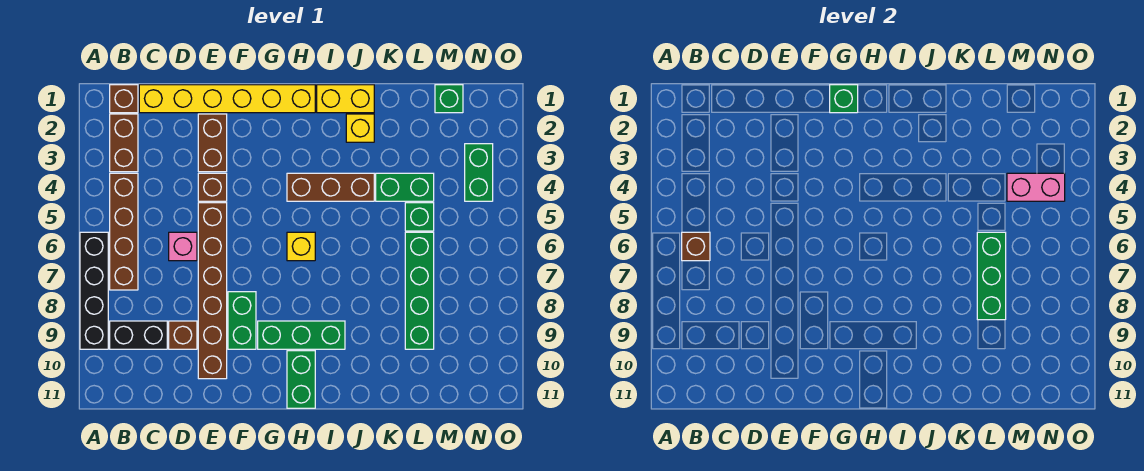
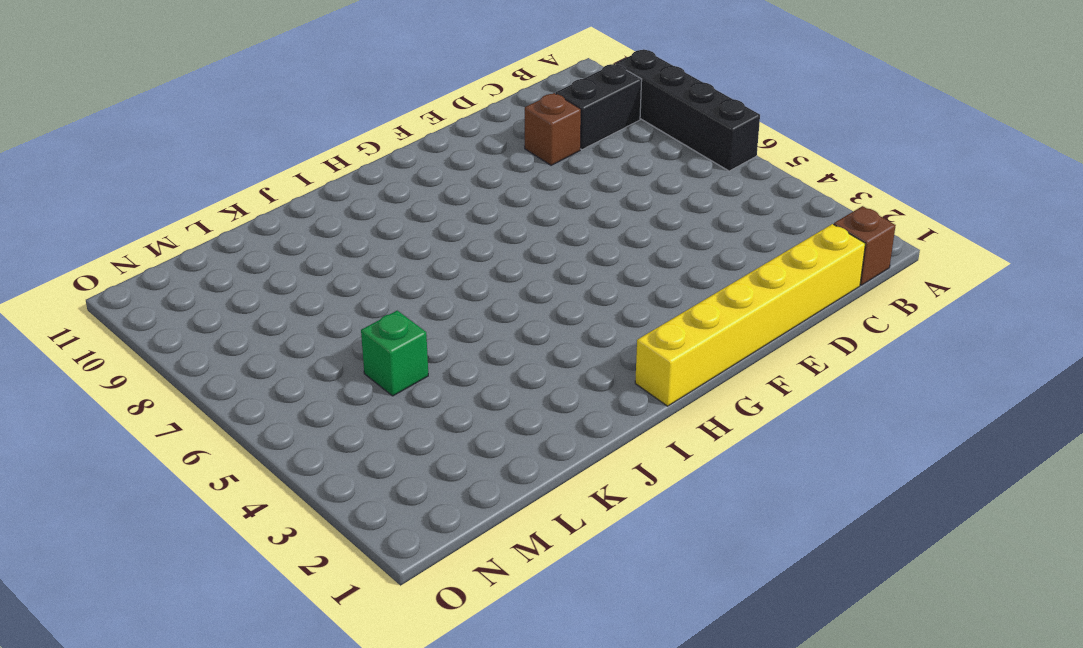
none -> brown brick B2:B3 level 1
none -> brown brick B4:B7 level 1
none -> pink brick D6 level 1

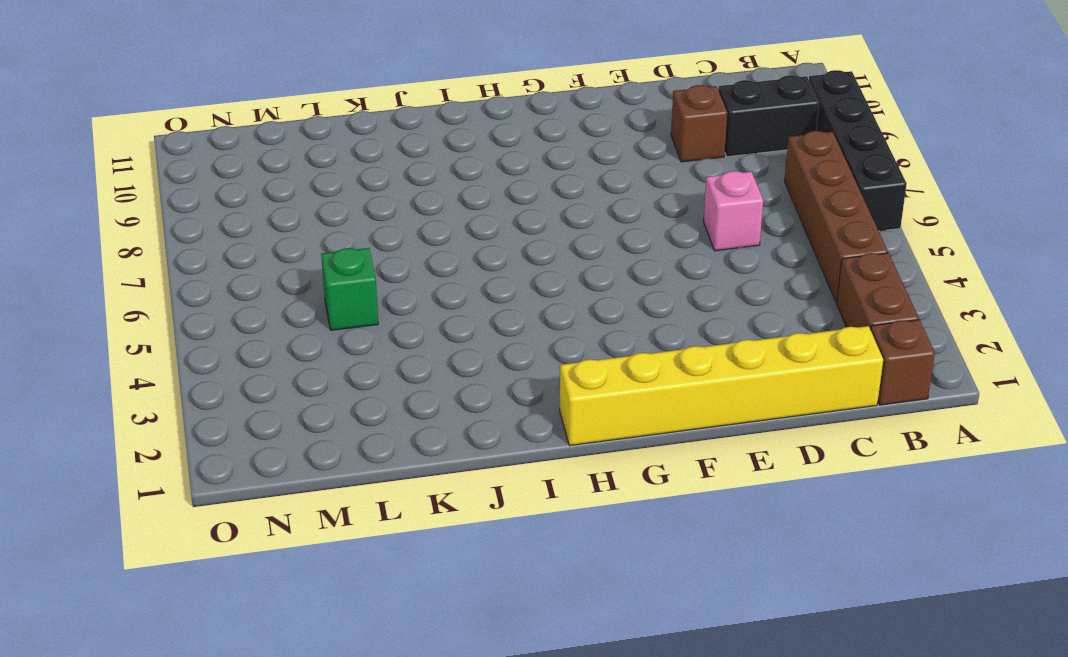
none -> brown brick E2:E3 level 1
none -> brown brick E4 level 1
none -> brown brick E5:E10 level 1

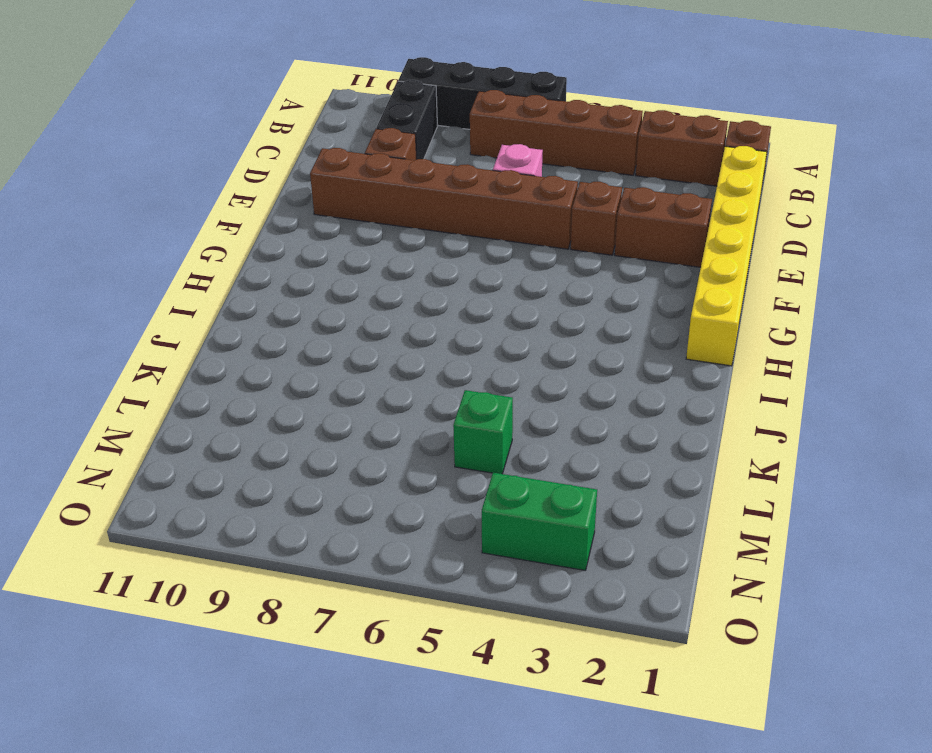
none -> green brick F8:F9 level 1
none -> green brick G9:I9 level 1
none -> brown brick H4:J4 level 1

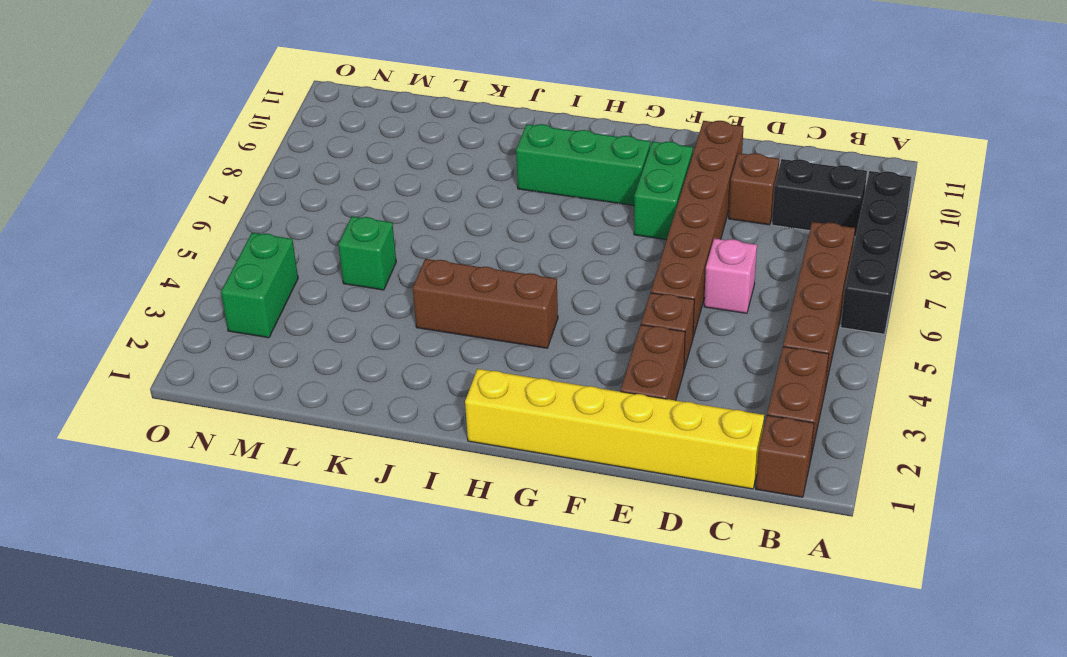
none -> yellow brick H6 level 1
none -> green brick H10:H11 level 1
none -> yellow brick I1:J1 level 1

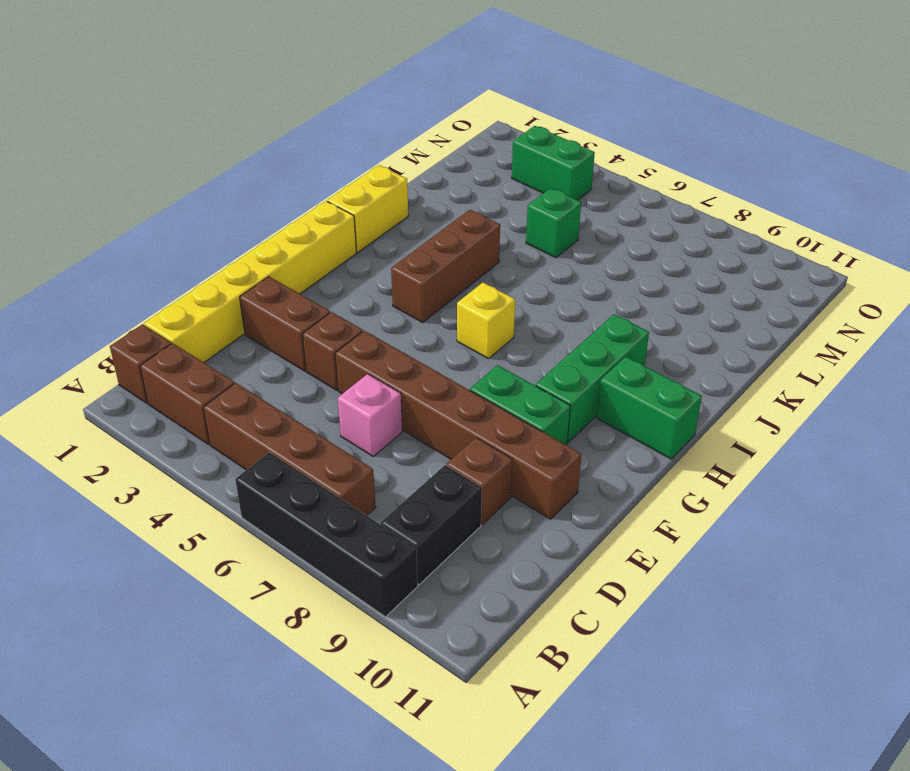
none -> yellow brick J2 level 1
none -> green brick K4:L4 level 1
none -> green brick L6:L9 level 1

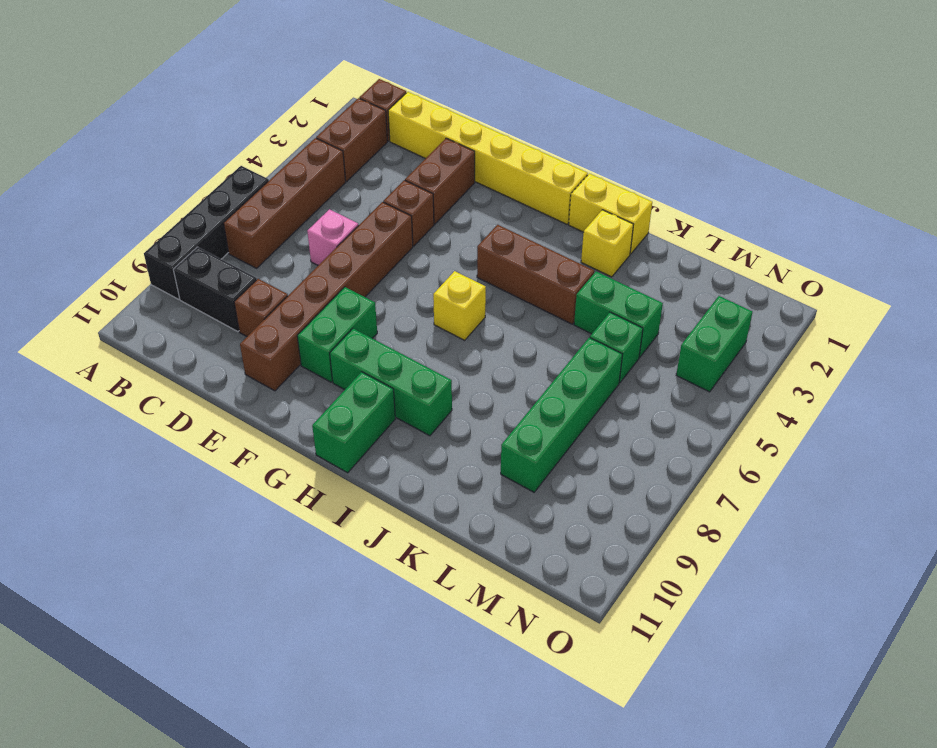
none -> green brick M1 level 1
none -> brown brick B6 level 2
none -> green brick G1 level 2

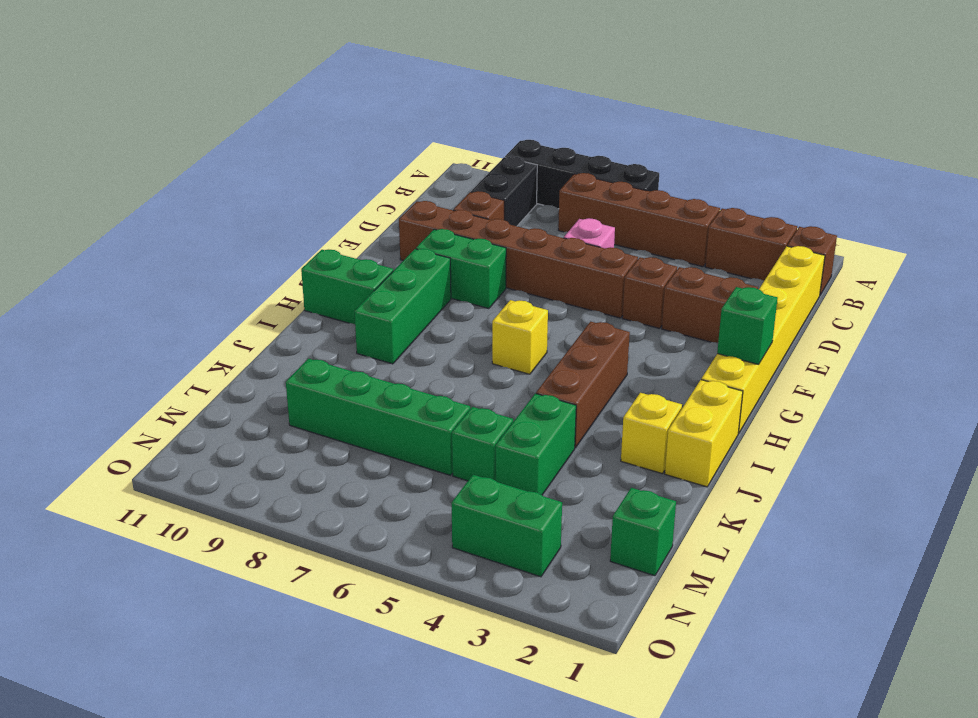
none -> brown brick B6 level 2
none -> green brick L6:L8 level 2
none -> pink brick M4:N4 level 2

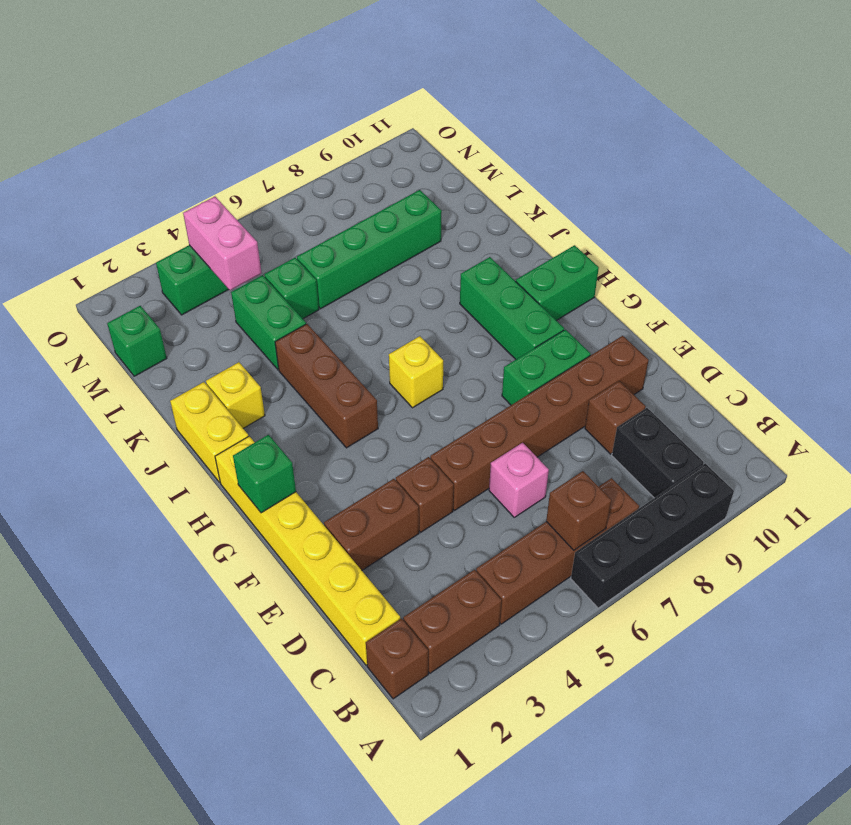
none -> green brick L6:L8 level 2

